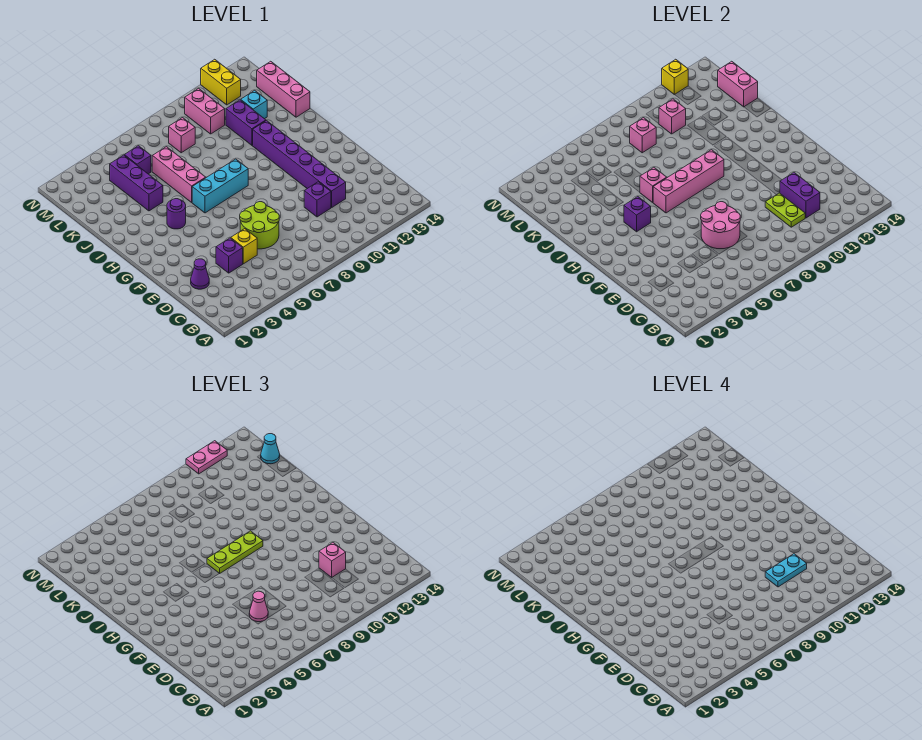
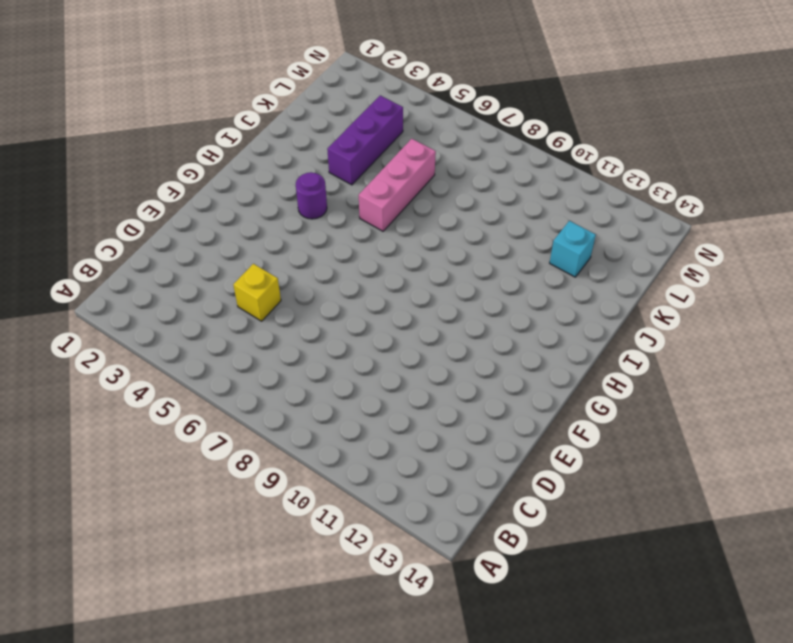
none -> purple cone D2 level 1
none -> purple brick D4 level 1
none -> lime round brick D6:E7 level 1
none -> purple brick D10 level 1

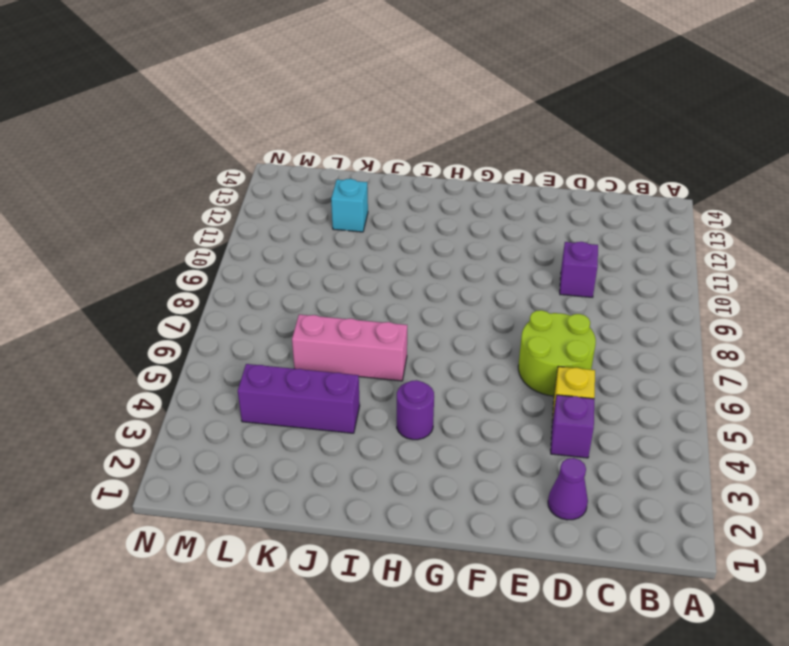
none -> purple brick D11:I11 level 1
none -> cyan brick H6:H8 level 1
none -> purple brick J11:K11 level 1
none -> pink brick J14:L14 level 1

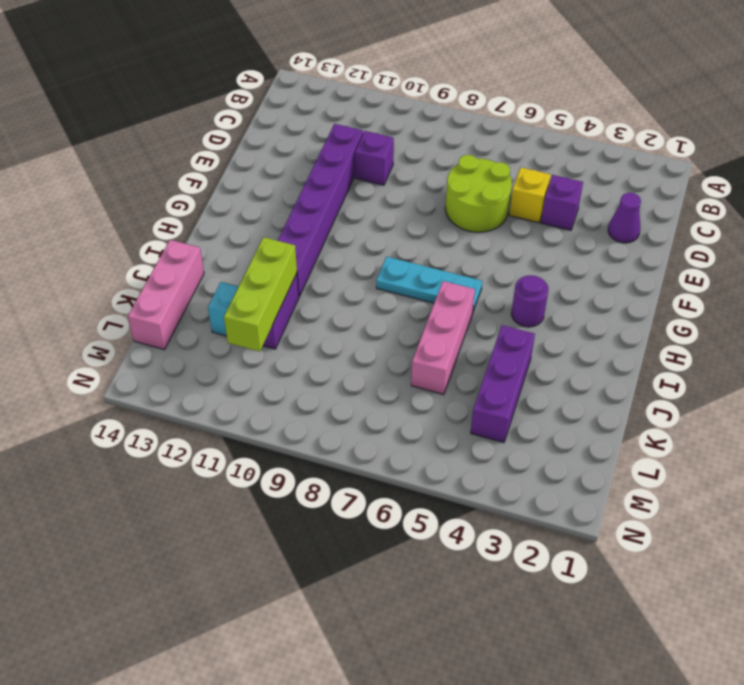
cyan plate H6:H8 level 1 -> cyan brick H6:H8 level 1
lime brick J11:L11 level 2 -> none
none -> purple brick L5 level 1
none -> pink brick L8 level 1
none -> pink brick L10:M10 level 1
none -> yellow brick M12:N12 level 1

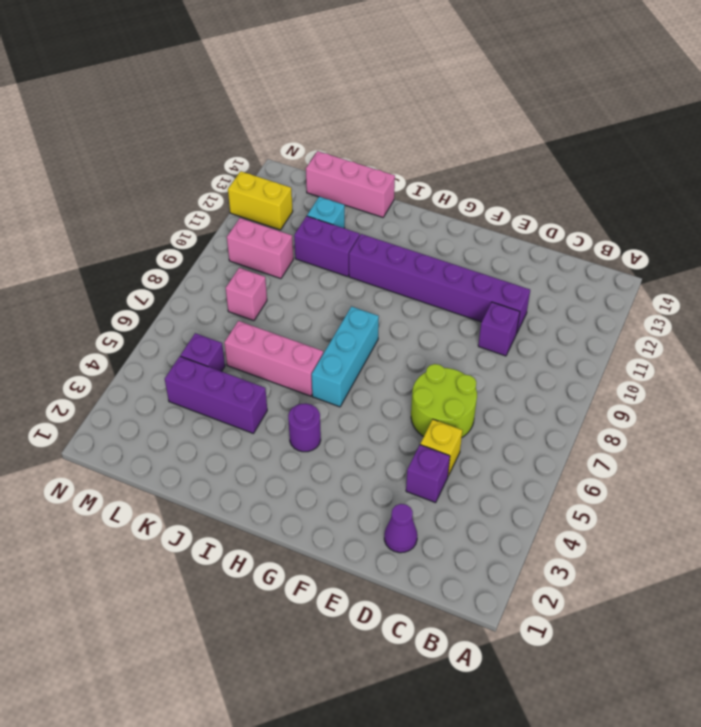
none -> lime plate C10:D10 level 2
none -> purple brick C11:D11 level 2
none -> pink round brick D6:E7 level 2
none -> purple brick H4 level 2

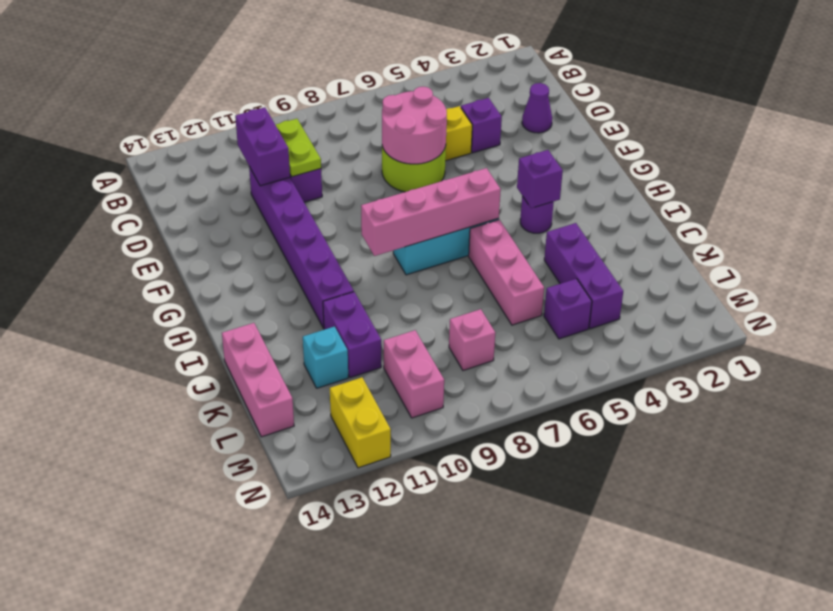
none -> pink brick I6 level 2
none -> pink brick K14:L14 level 2
none -> pink brick L8 level 2
none -> pink brick L10 level 2

